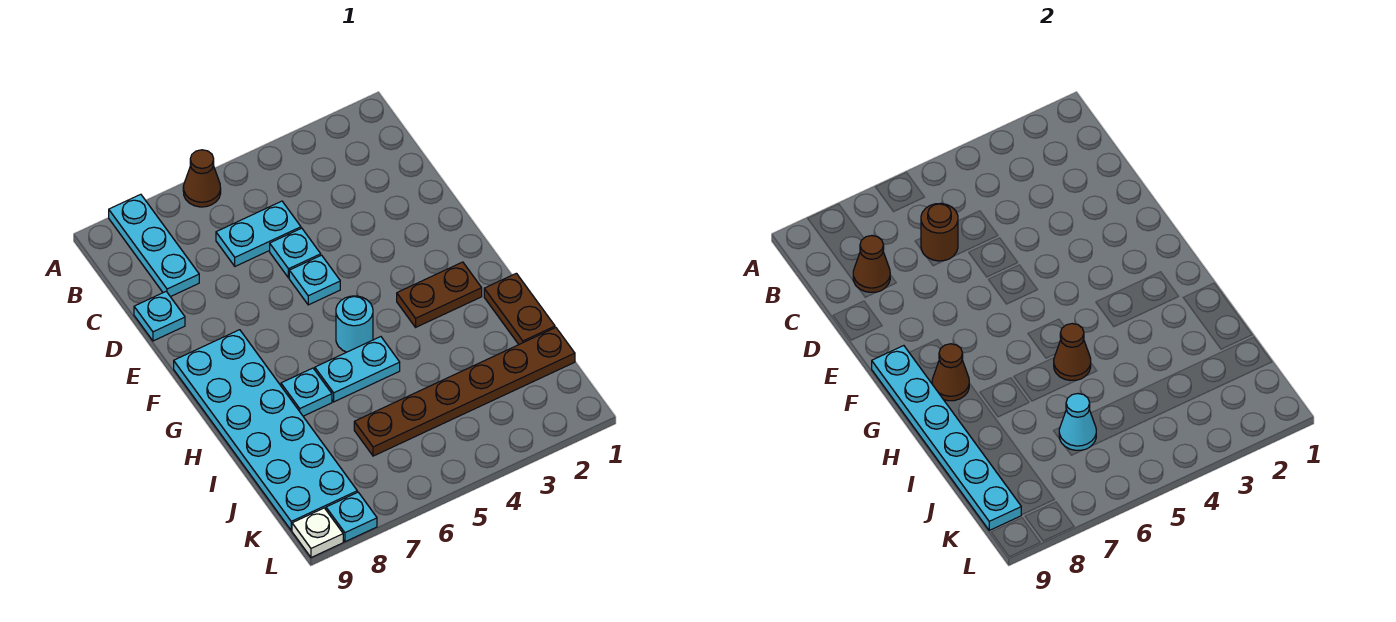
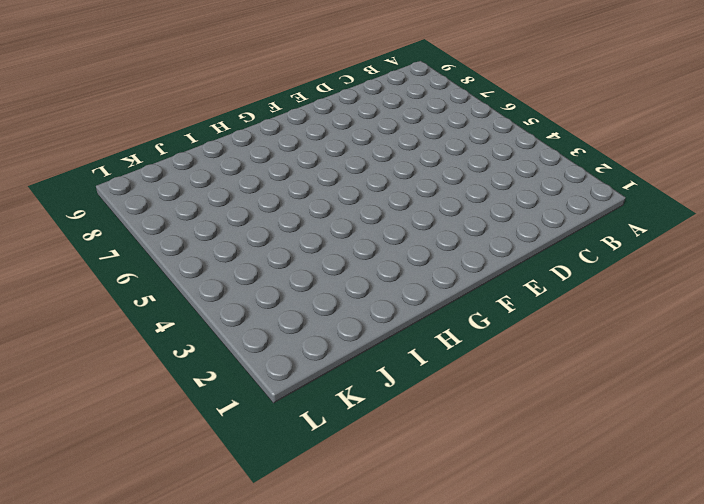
none -> brown cone A6 level 1
none -> cyan plate A8:C8 level 1
none -> cyan plate C5:C6 level 1

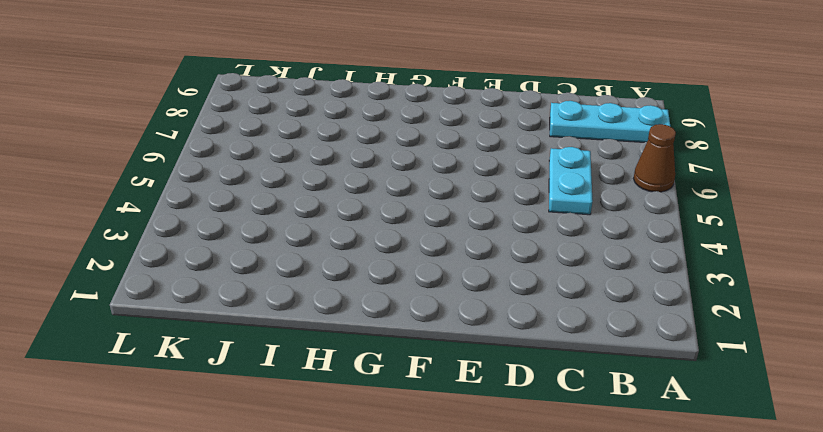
none -> cyan plate D5 level 1
none -> cyan plate D9 level 1
none -> cyan plate E5 level 1

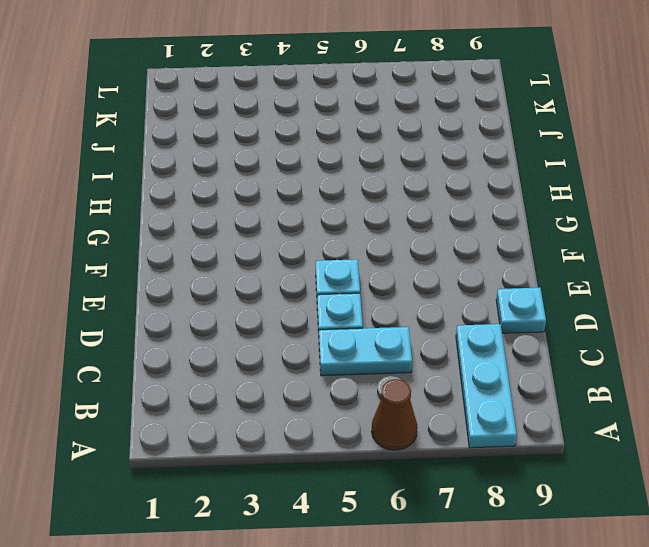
none -> cyan plate F8:K9 level 1
none -> brown plate G2:G3 level 1
none -> cyan round brick G5 level 1

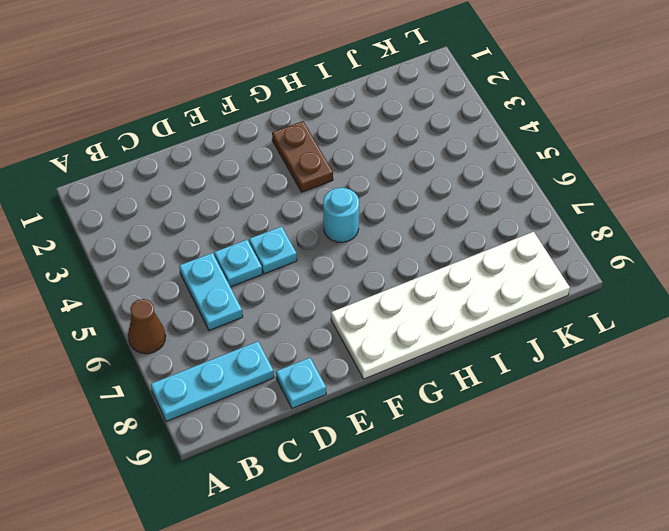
white plate F8:K9 level 1 -> cyan plate F8:K9 level 1
none -> brown plate H1:I1 level 1
none -> cyan plate H5:H6 level 1
none -> cyan plate H7 level 1

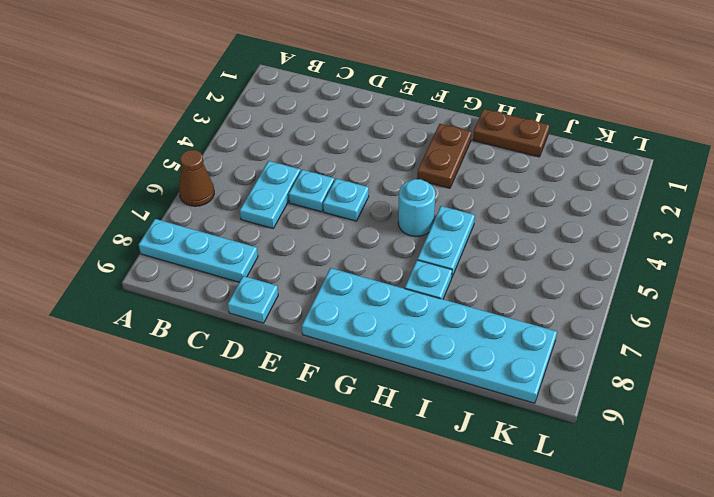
none -> brown plate J1:J6 level 1
none -> cyan plate L8 level 1
none -> white plate L9 level 1

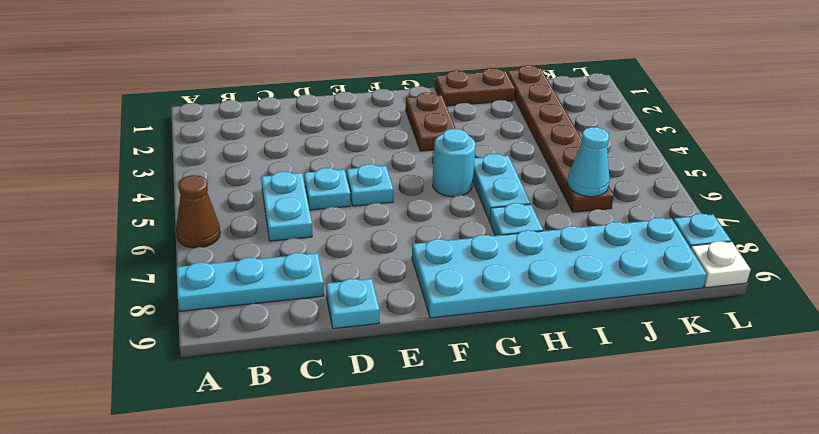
none -> brown round brick C6 level 2
none -> brown cone C8 level 2
none -> cyan plate F9:K9 level 2

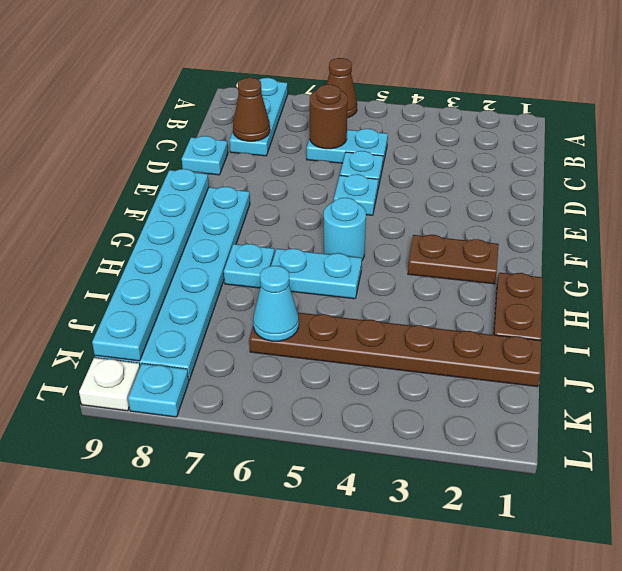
none -> brown cone G8 level 2
none -> brown cone H5 level 2

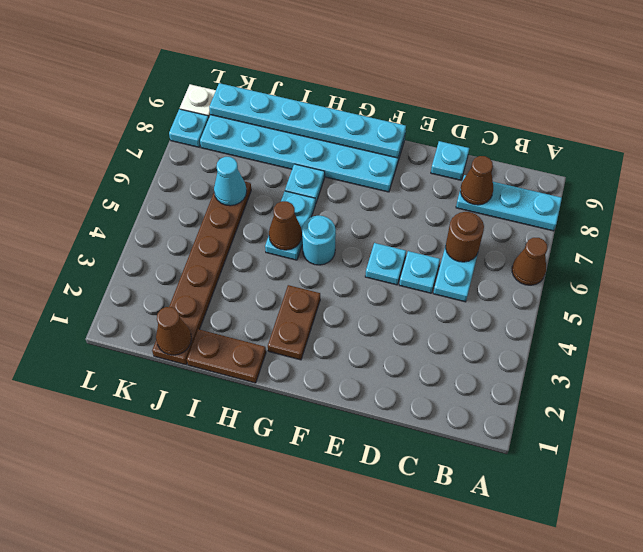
brown cone J1 level 2 -> brown cone G8 level 2

